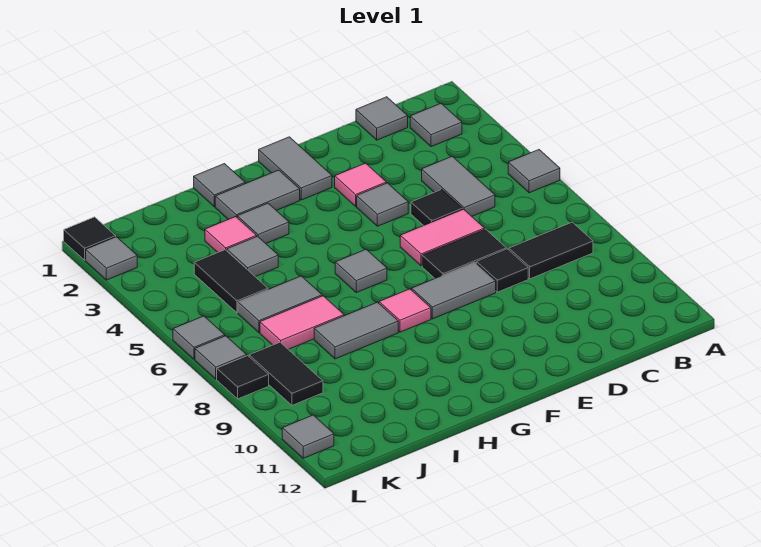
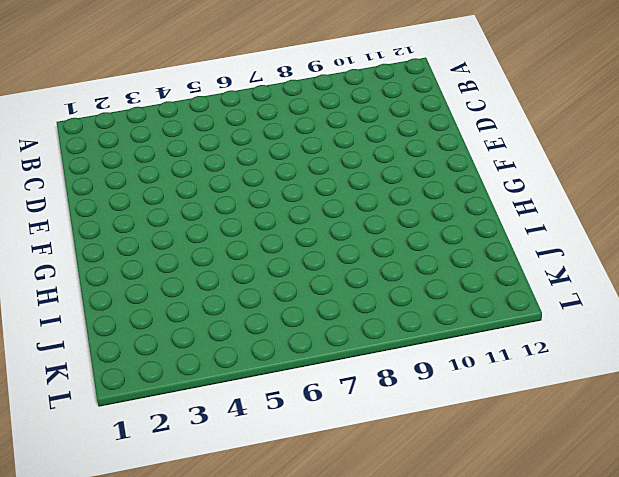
none -> grey tile A5 level 1
none -> grey tile B2 level 1
none -> black tile B8:C8 level 1
none -> grey tile C1 level 1

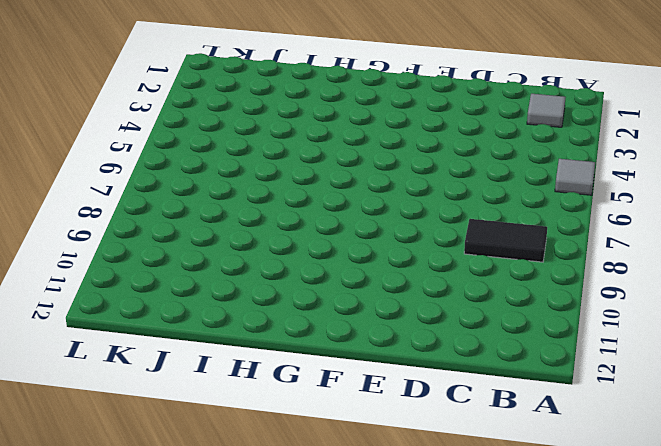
none -> grey tile C1 level 1
none -> grey tile C4:C5 level 1
none -> black tile D5 level 1
none -> pink tile D6:E6 level 1

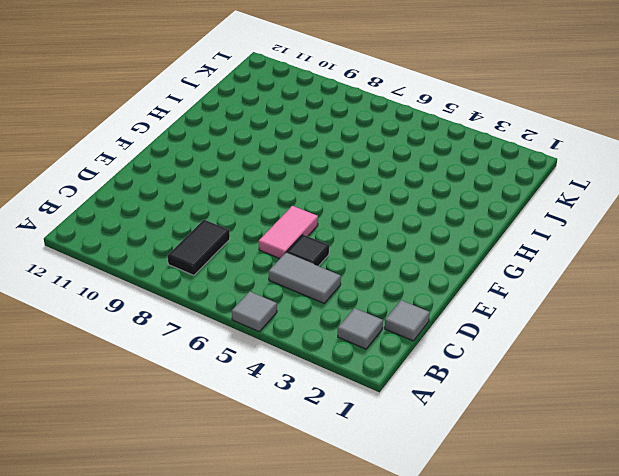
none -> black tile D7:E7 level 1
none -> black tile D8 level 1
none -> pink tile E3 level 1
none -> grey tile E4 level 1

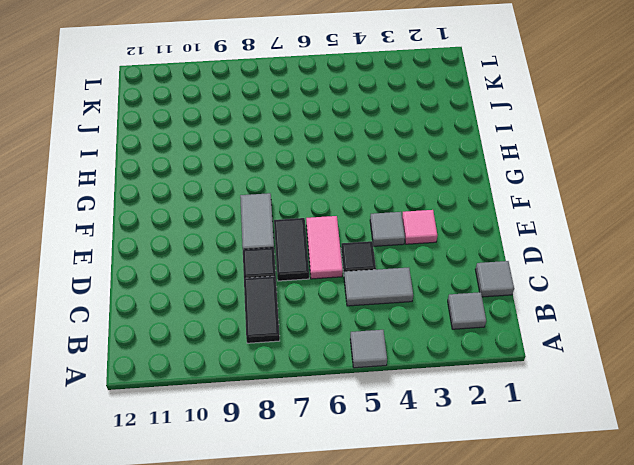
none -> grey tile F1:F2 level 1
none -> grey tile G2:H2 level 1
none -> grey tile G6 level 1
none -> pink tile G8 level 1

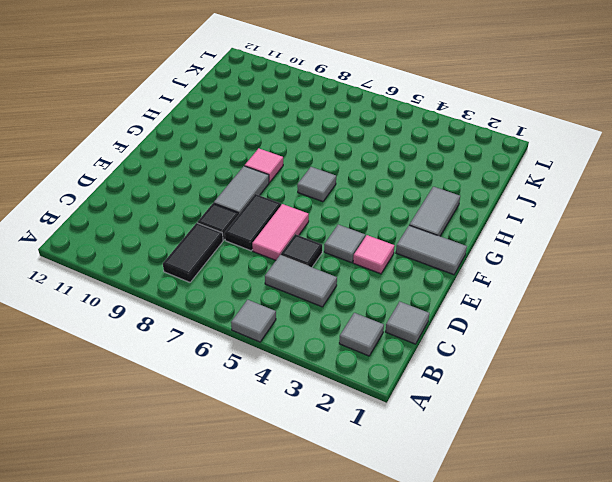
none -> grey tile H1 level 1
none -> grey tile H3 level 1
none -> grey tile H8:I8 level 1
none -> pink tile I3 level 1

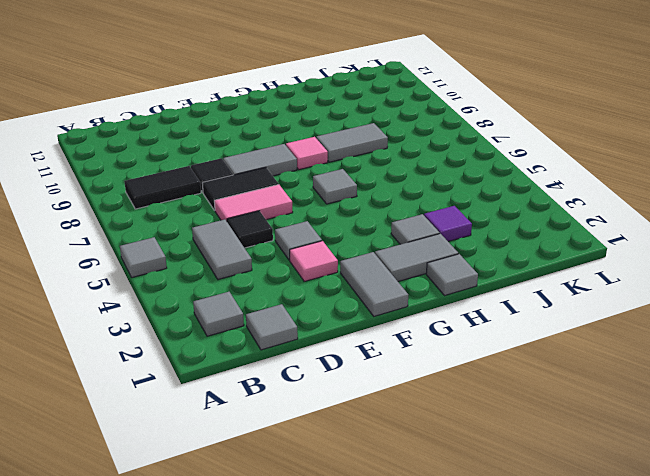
purple tile I3 level 1 -> pink tile I3 level 1
none -> grey tile I4 level 1
none -> grey tile I6:J6 level 1
none -> pink tile I7:J7 level 1
none -> black tile J4:J5 level 1

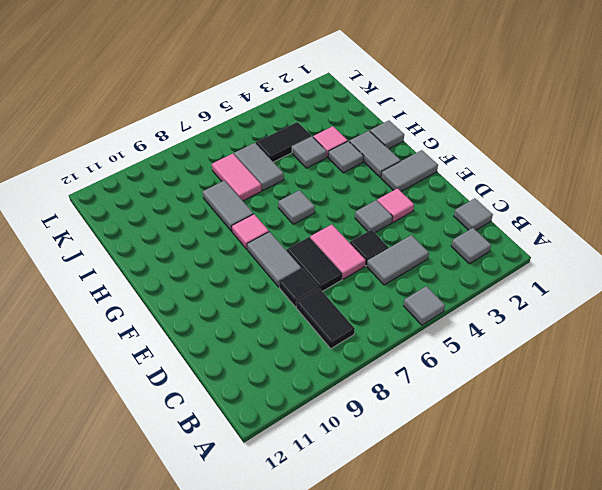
none -> black tile K8:K9 level 1
none -> black tile L1 level 1
none -> grey tile L2 level 1
none -> grey tile L6 level 1

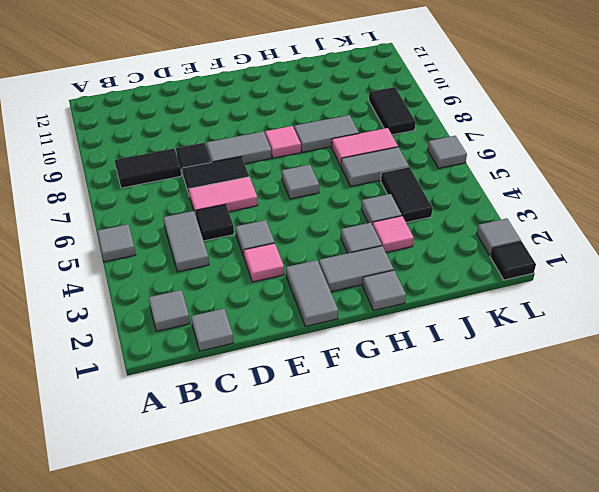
none -> grey tile L7 level 1
none -> black tile L8 level 1
none -> grey tile L11 level 1

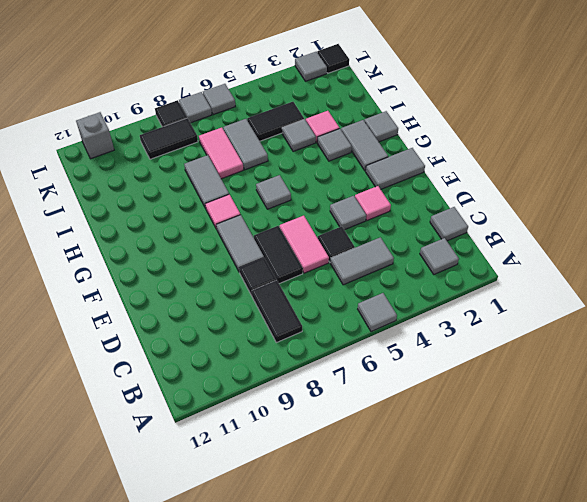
grey brick L11 level 1 -> grey tile L11 level 1

